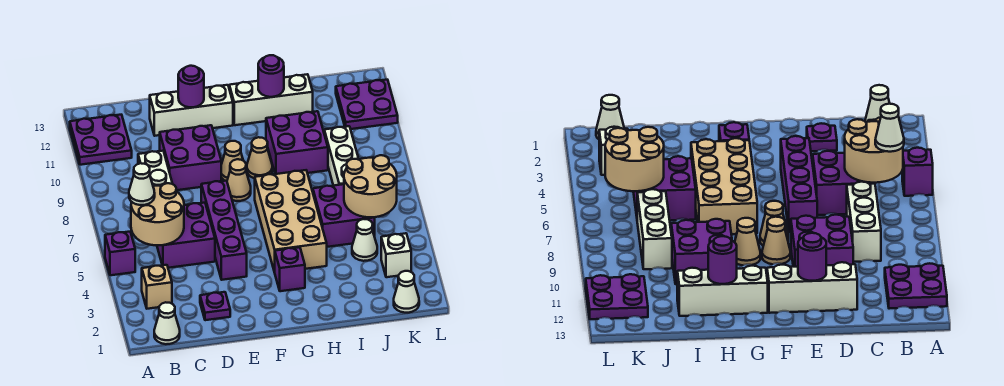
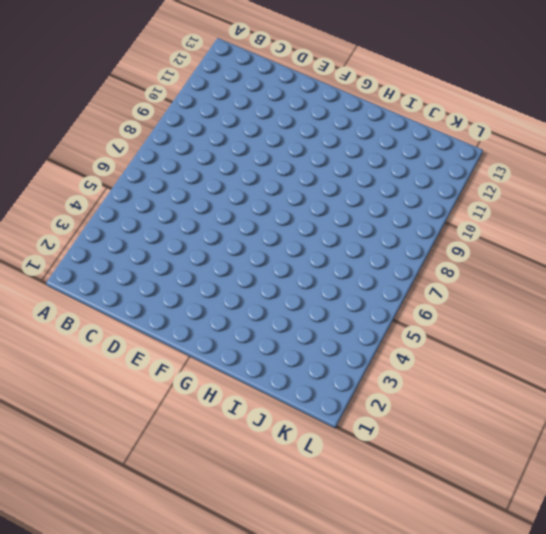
none -> purple brick A5 level 1
none -> purple plate A11:B12 level 1
none -> white cone B1 level 1

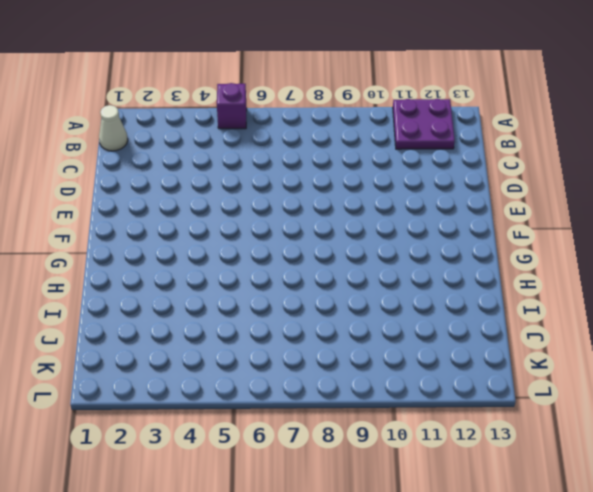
none -> tan brick B3 level 1
none -> purple brick C5:D6 level 1
none -> white brick C7:C9 level 1

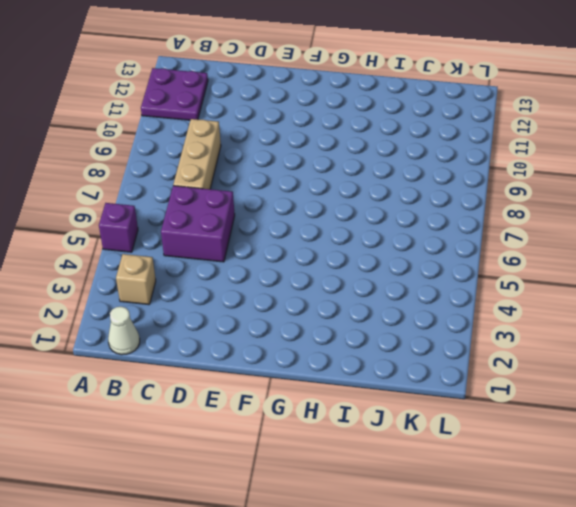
tan brick C7:C9 level 1 -> white brick C7:C9 level 1
none -> purple plate D2 level 1
none -> purple brick D9:E10 level 1
none -> white brick D12:F12 level 1

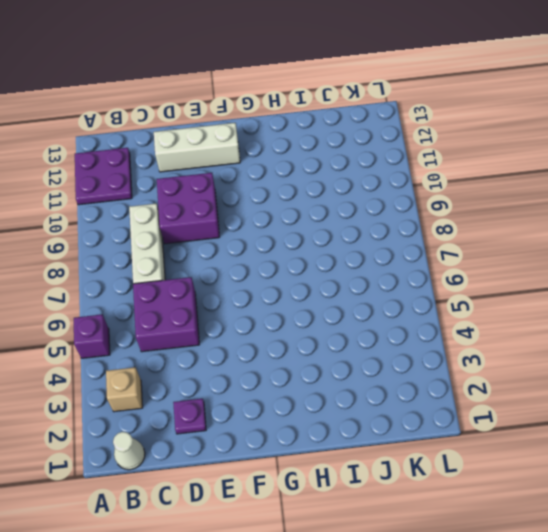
none -> purple brick E4:E7 level 1
none -> tan cone F8 level 1
none -> tan cone F9 level 1

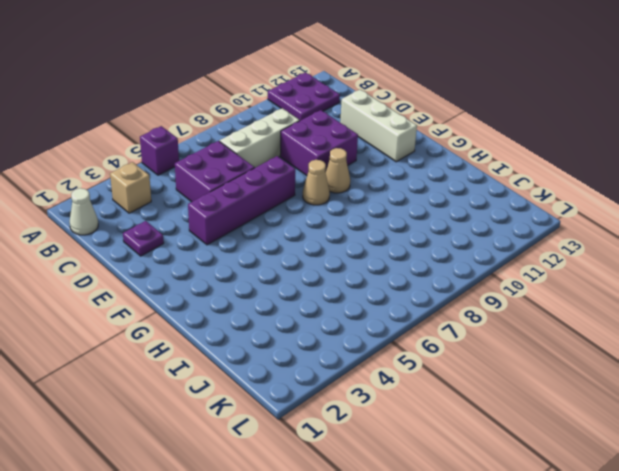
none -> purple brick G3 level 1
none -> tan brick G4:H7 level 1
none -> tan cone G9 level 1

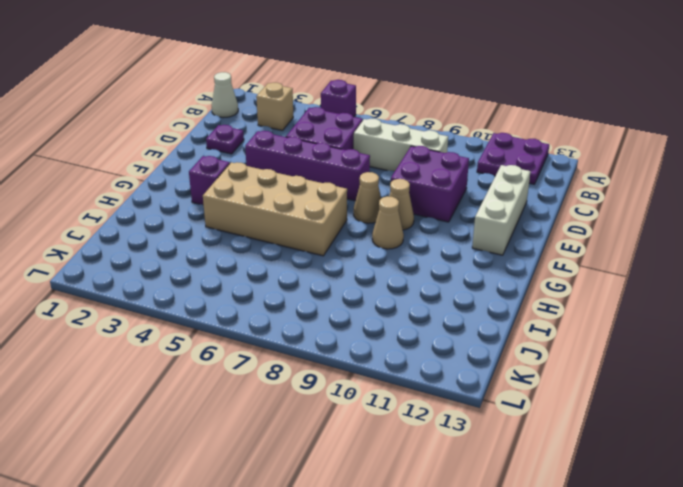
none -> white brick G12:I12 level 1
none -> purple brick H9:I10 level 1
none -> purple brick I5:J6 level 1

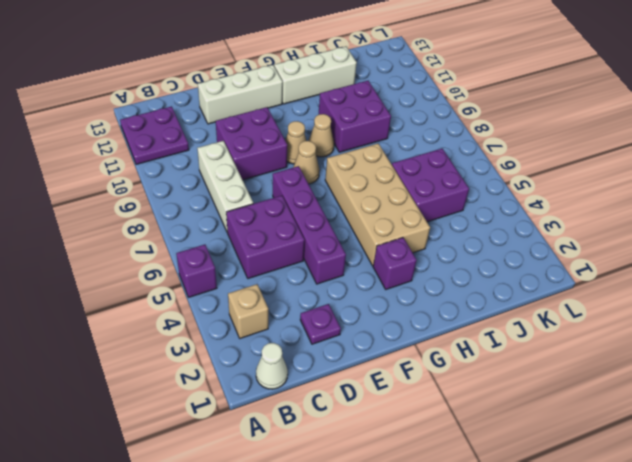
none -> white cone J4 level 1
none -> white brick J7:J9 level 1
none -> white cone K1 level 1

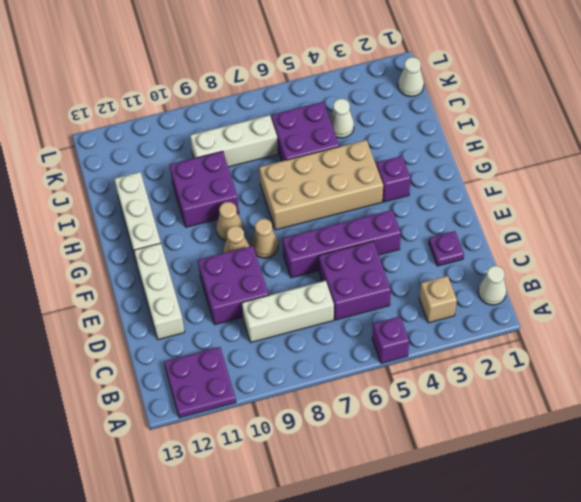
none -> white brick K3 level 1
none -> purple plate K11:L12 level 1
none -> tan round brick B5:C6 level 2

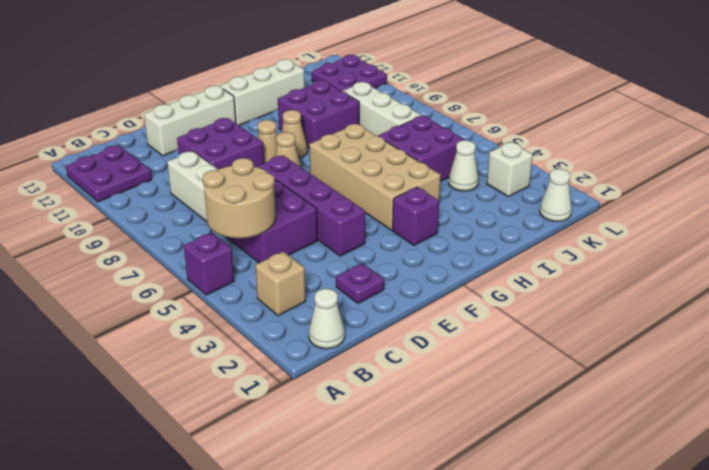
none -> purple round brick E12 level 2
none -> purple round brick H12 level 2
none -> tan round brick J5:K6 level 2

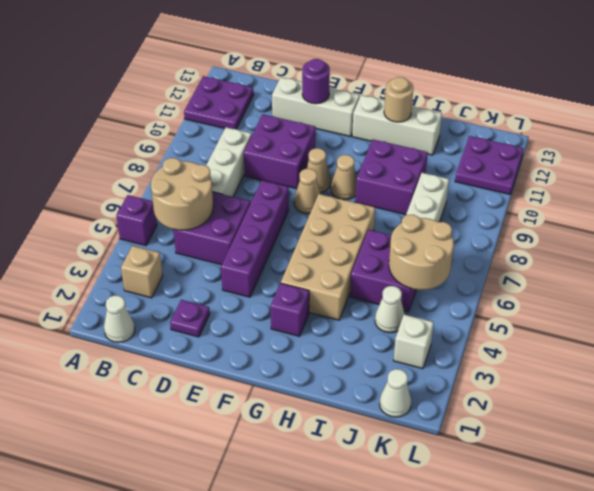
tan round brick H12 level 2 -> purple round brick H12 level 2
none -> white cone B6 level 3

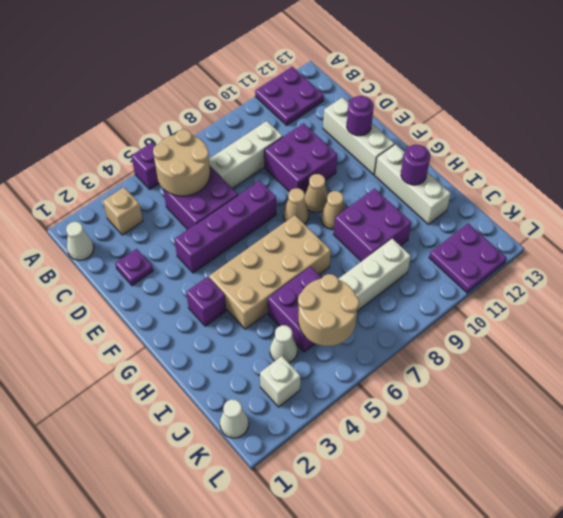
none -> white cone B6 level 3

